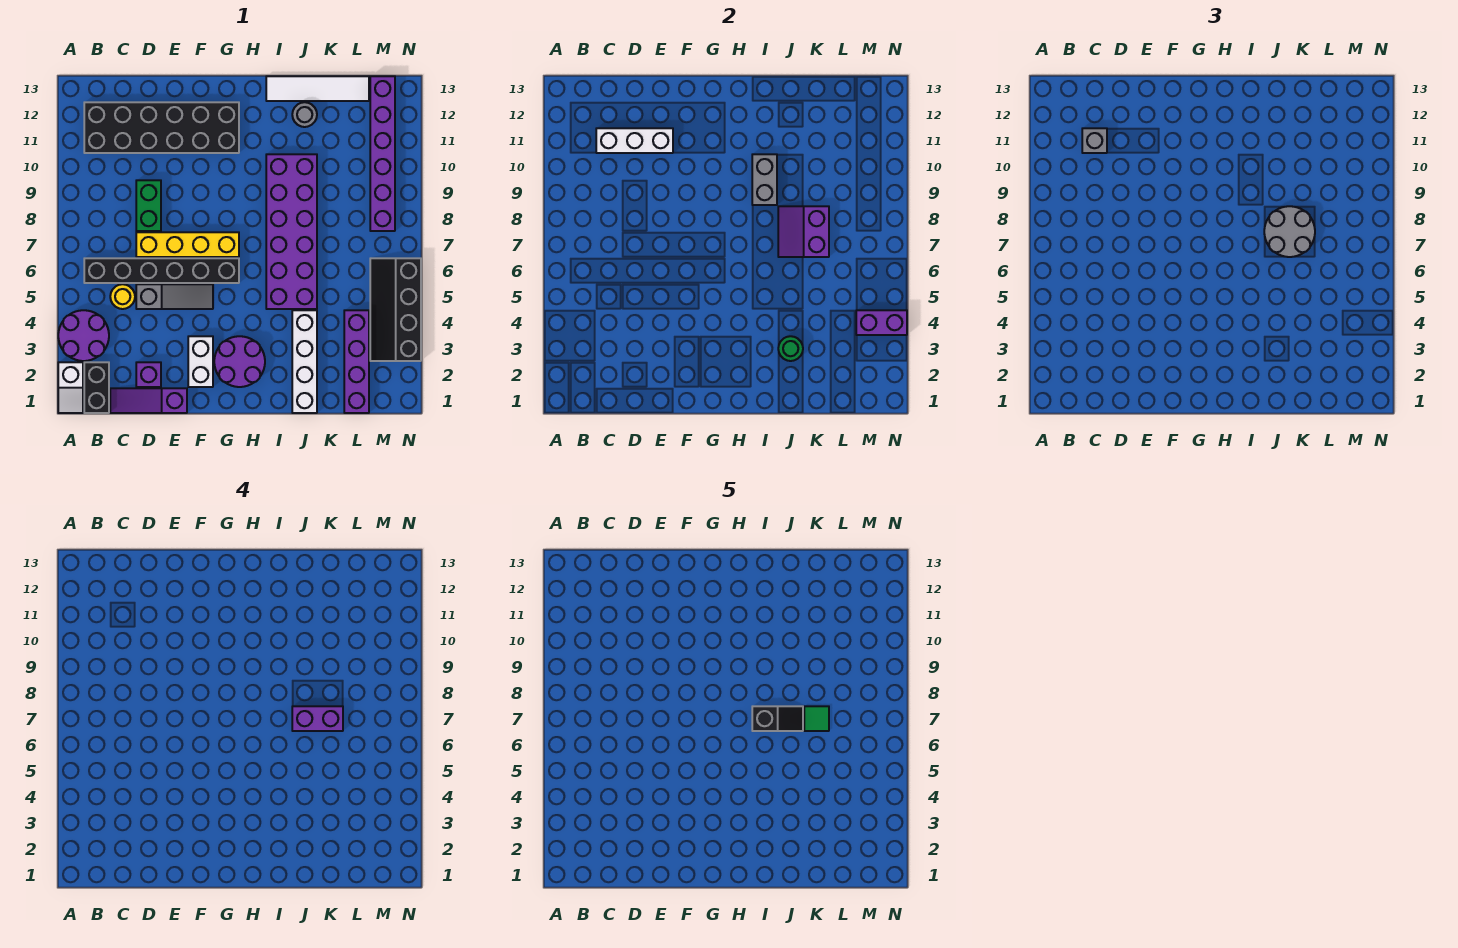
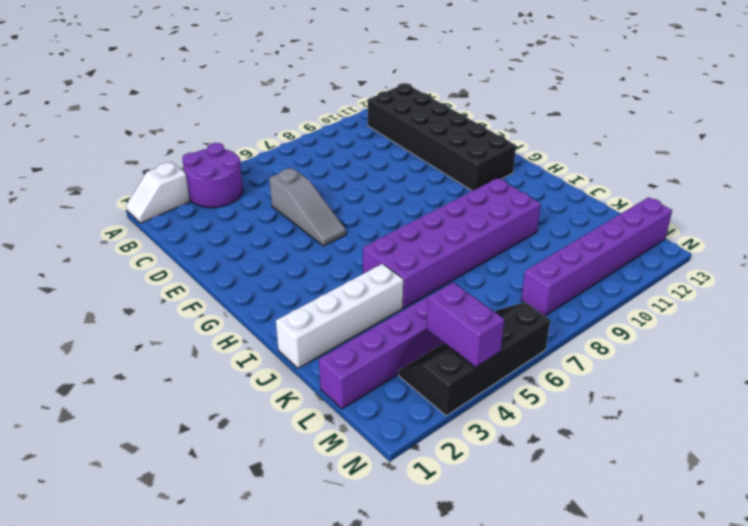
none -> black brick B1:B2 level 1
none -> black brick B6:G6 level 1
none -> purple slope C1:E1 level 1 top E
none -> yellow round brick C5 level 1

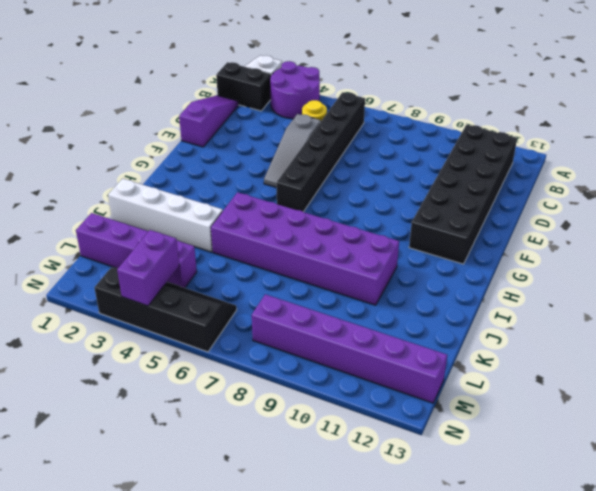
none -> purple brick D2 level 1
none -> yellow brick D7:G7 level 1
none -> green brick D8:D9 level 1
none -> white brick F2:F3 level 1

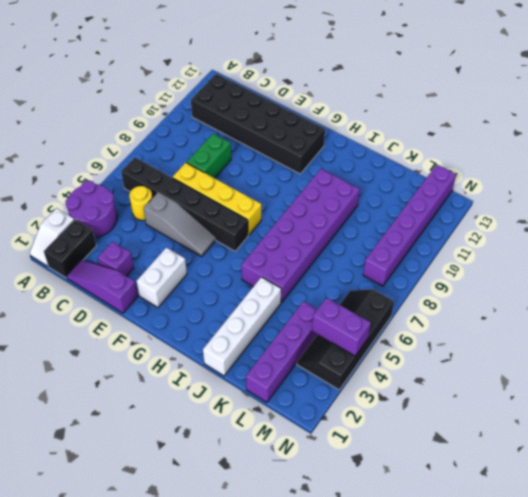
none -> purple round brick G2:H3 level 1
none -> white tile I13:L13 level 1
none -> grey round brick J12 level 1
none -> white brick C11:E11 level 2

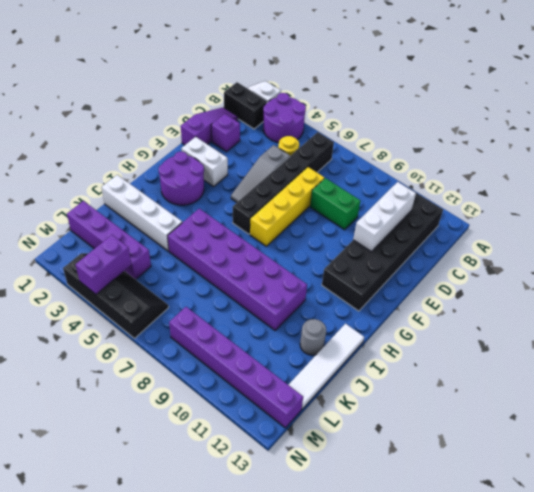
none -> grey brick I9:I10 level 2
none -> green round brick J3 level 2
none -> purple slope J7:K8 level 2 top K
none -> grey brick C11 level 3

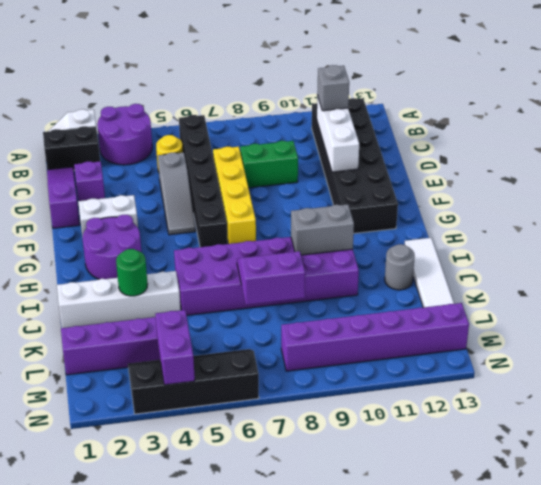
none -> grey round brick J7:K8 level 3
none -> purple brick J7:K7 level 4
none -> black slope I7:J7 level 5 top I
none -> green tile K7 level 5

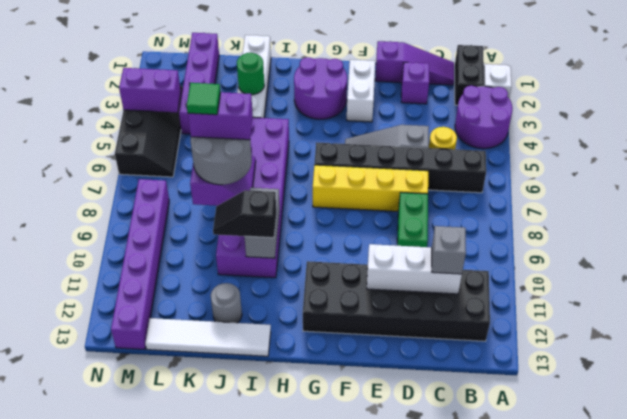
black slope I10:J10 level 3 top I -> black slope I7:J7 level 5 top I

